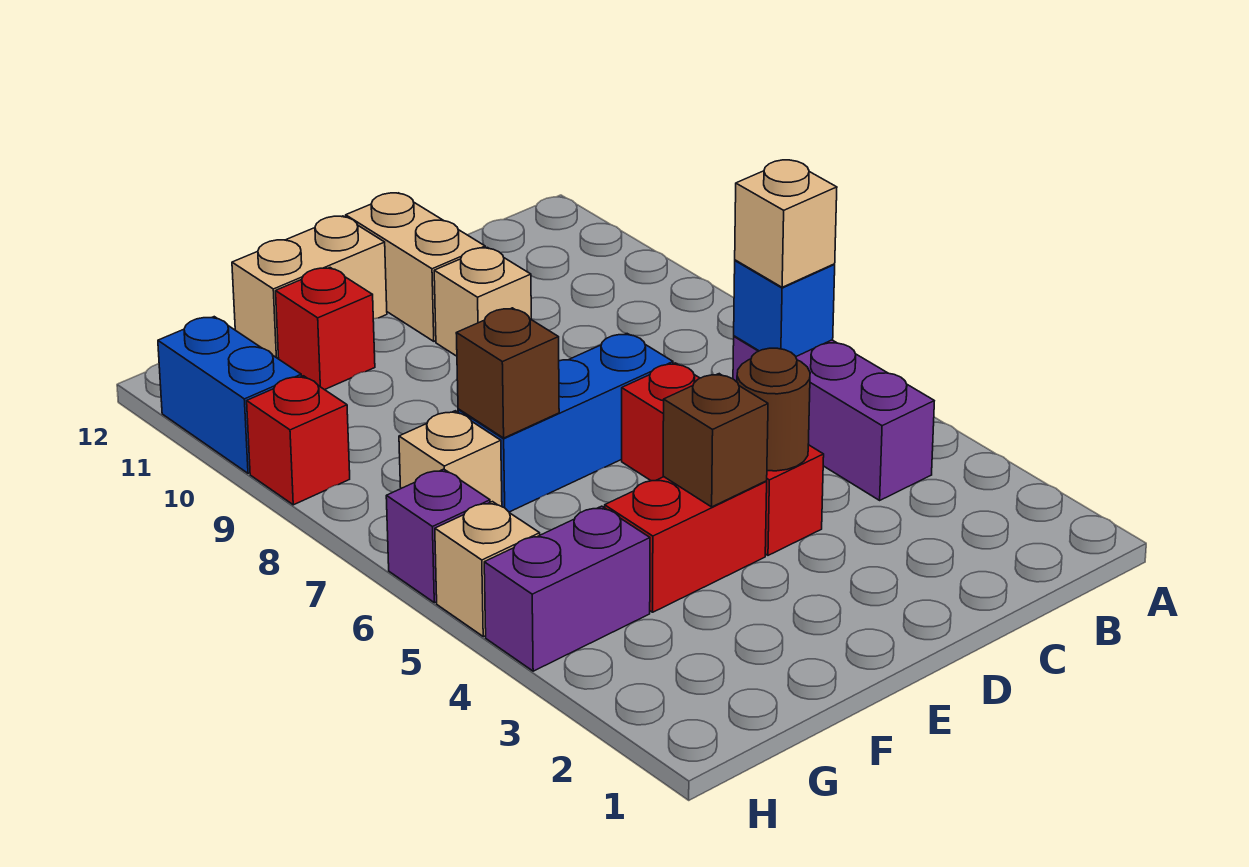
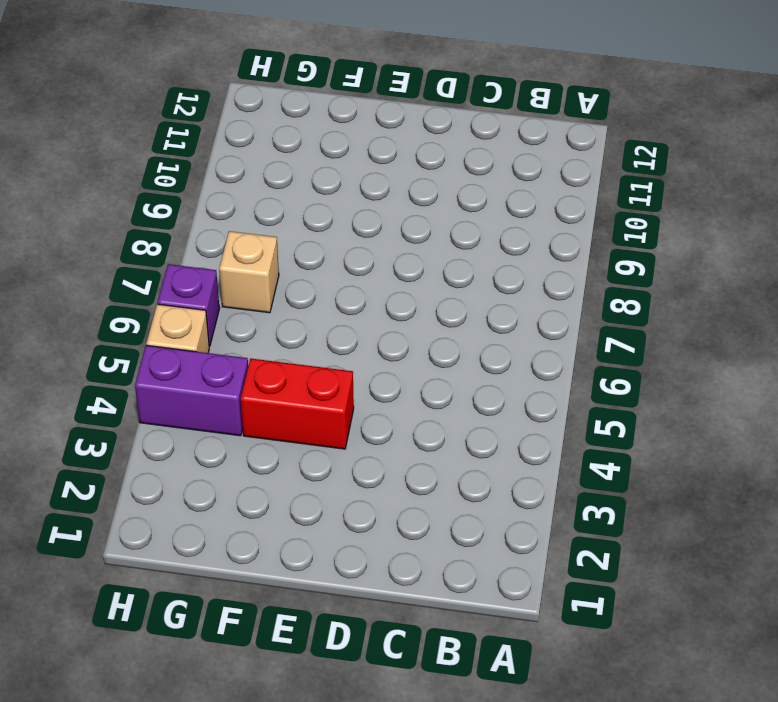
none -> purple brick B4:B6 level 1
none -> red brick D4:D6 level 1
none -> blue brick D7:F7 level 1

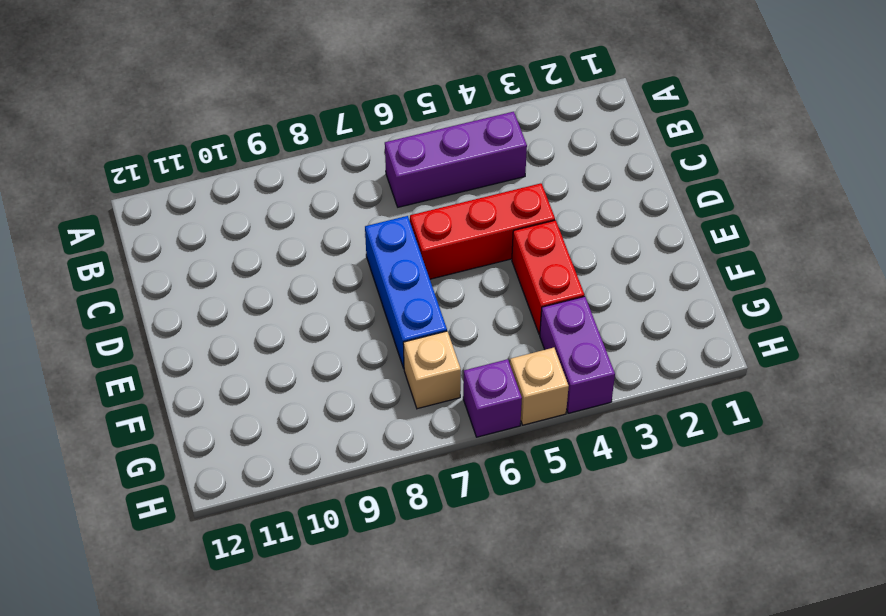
none -> tan brick D10 level 1
none -> tan brick D11:D12 level 1
none -> tan brick E12:F12 level 1

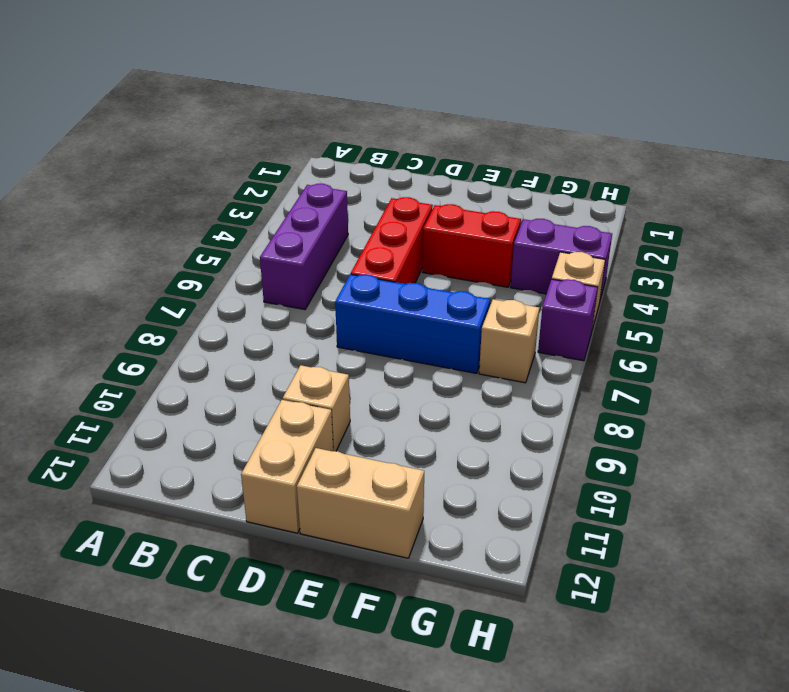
none -> red brick F11 level 1
none -> red brick H9 level 1
none -> blue brick H10:H11 level 1

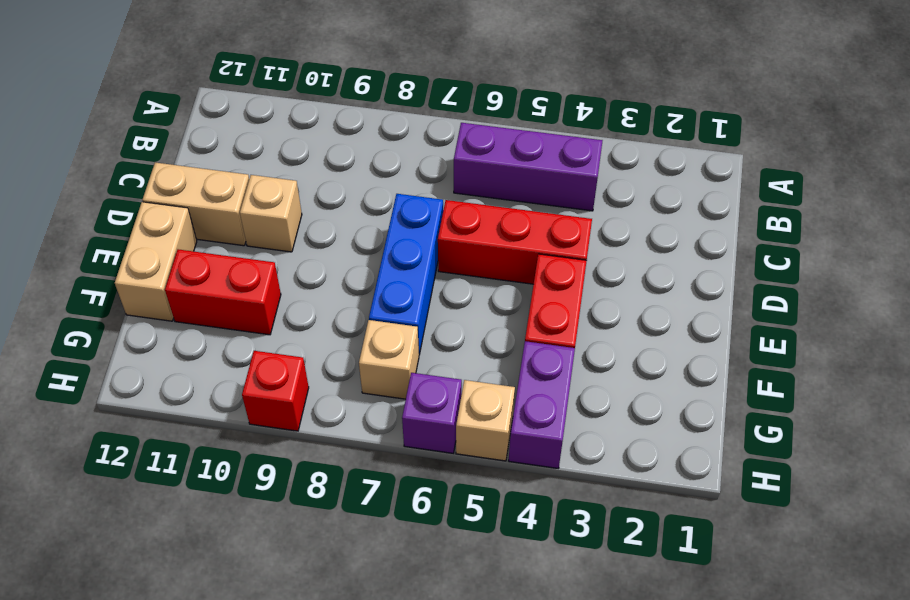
red brick F10:F11 level 1 -> red brick F11 level 1
none -> blue brick H10:H11 level 1
none -> blue brick B6 level 2
none -> brown round brick D4 level 2

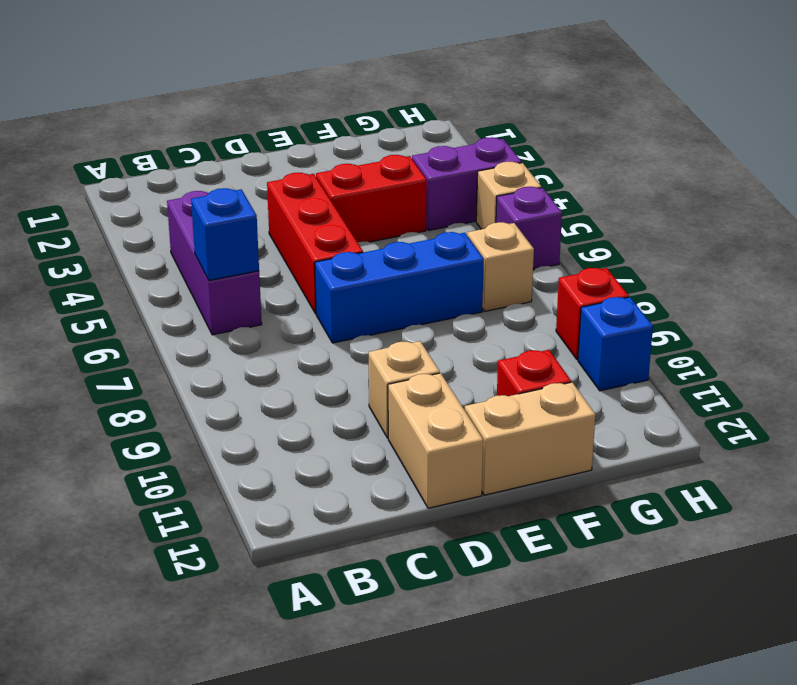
blue brick H10 level 1 -> blue brick H10:H11 level 1
none -> brown round brick D4 level 2
none -> brown brick E4 level 2
none -> brown brick F7 level 2

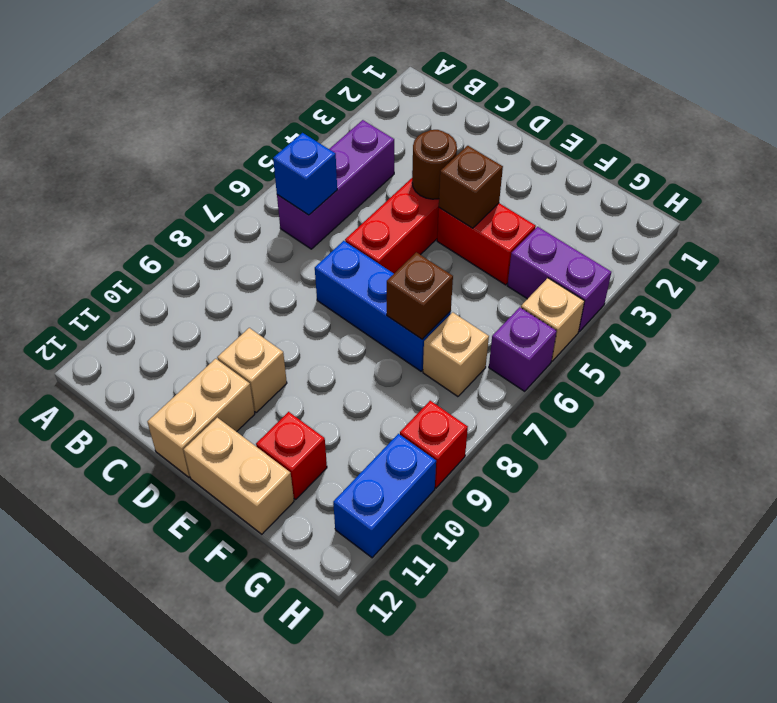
none -> tan brick B6 level 3

